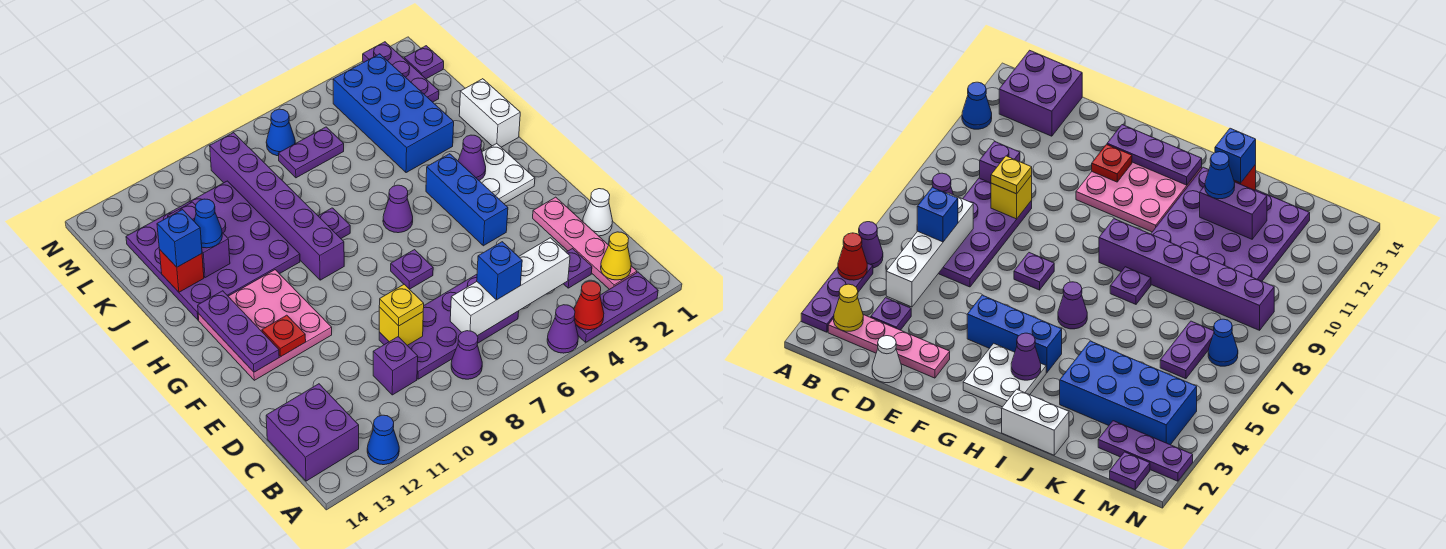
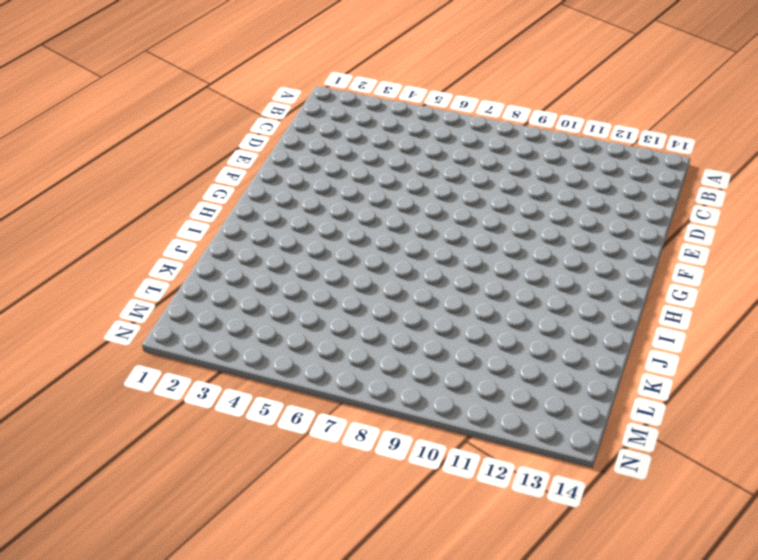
none -> purple plate A2:A4 level 1
none -> purple cone A5 level 1
none -> blue cone A12 level 1
none -> pink plate B2:E2 level 1

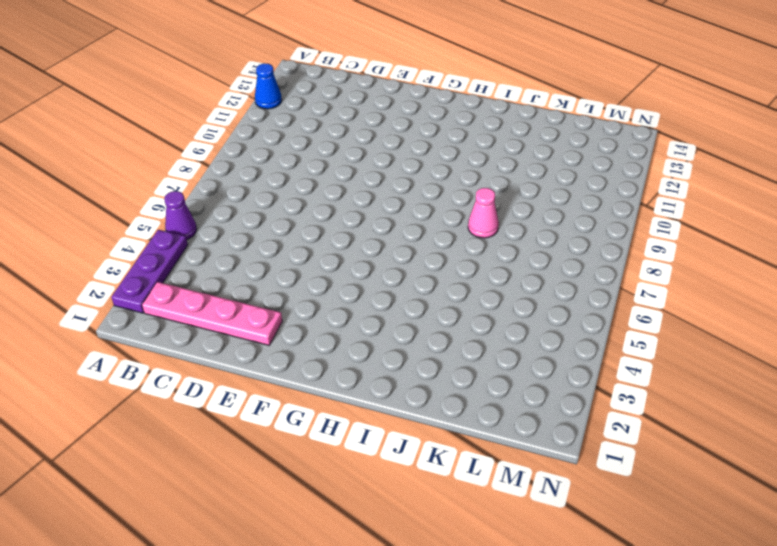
pink cone J8 level 1 -> none
none -> purple cone B8 level 1
none -> purple brick B13:C14 level 1
none -> purple plate C3 level 1
none -> purple plate C6:D9 level 1

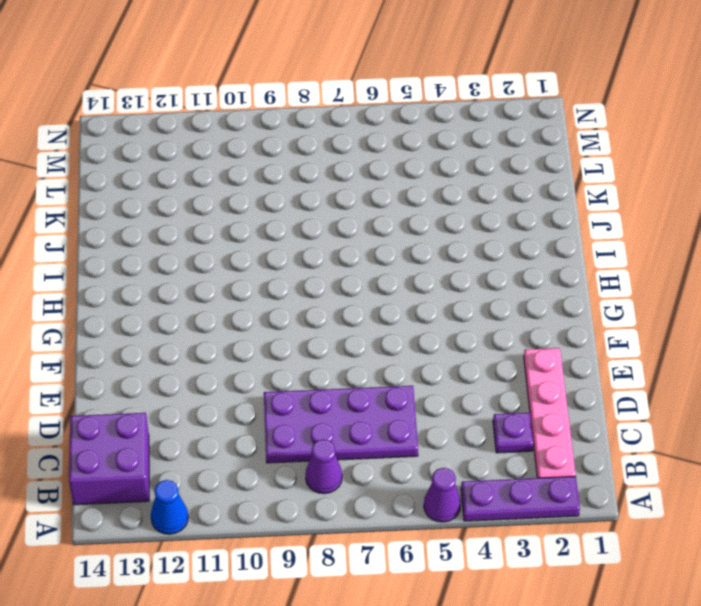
none -> purple brick C10 level 1
none -> white cone D1 level 1
none -> blue brick F4:H4 level 1
none -> purple plate F7 level 1

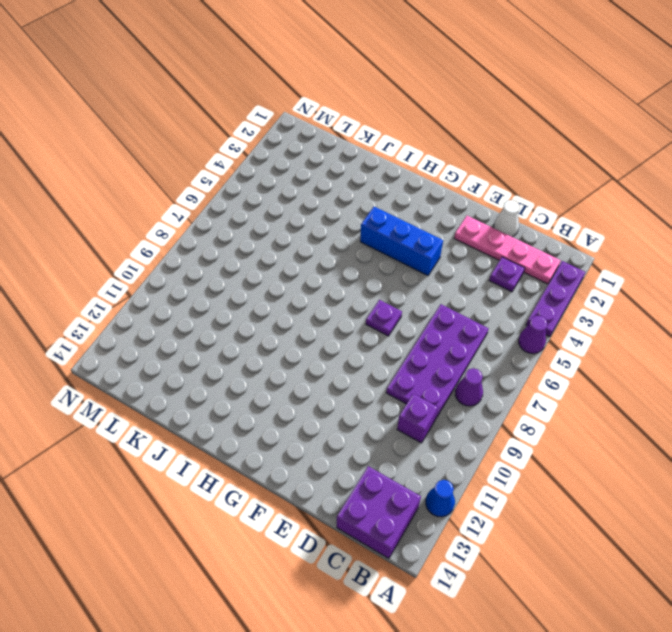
none -> pink plate F11:H13 level 1
none -> white plate G2:H3 level 1
none -> purple cone H6 level 1
none -> purple brick H9:M9 level 1

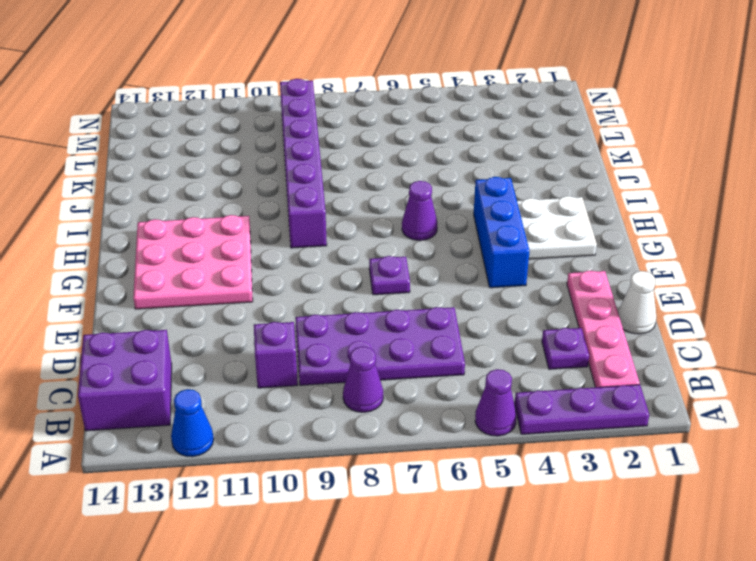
none -> white brick I1:J1 level 1
none -> purple plate I8 level 1
none -> purple plate I10:L13 level 1
none -> blue brick J3:M4 level 1

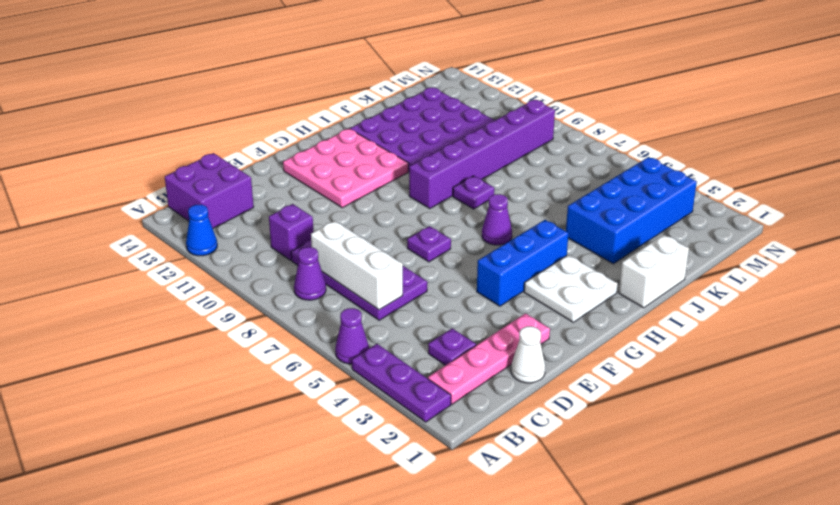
white brick C6:C8 level 2 -> white brick C4:C7 level 2
none -> purple plate L2:N2 level 1
none -> purple plate L6:L7 level 1
none -> purple plate M1 level 1
none -> blue cone M7 level 1

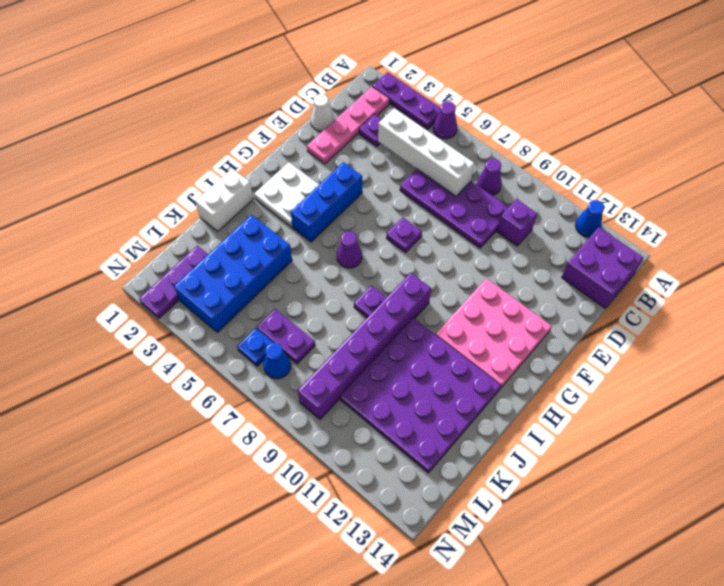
blue plate M6 level 1 -> none
none -> purple plate M1 level 1
none -> red cone A4 level 2
none -> yellow cone B2 level 2
none -> yellow brick D9 level 2

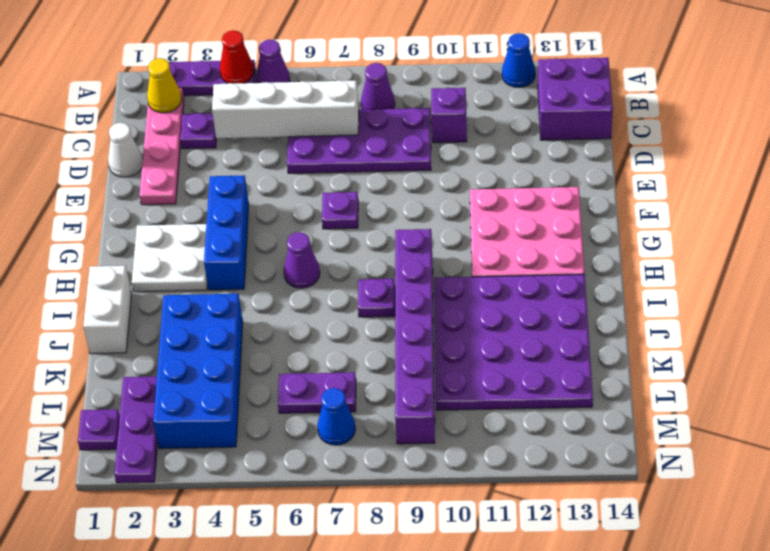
none -> yellow brick D9 level 2
none -> red plate F12 level 2
none -> purple plate F13:H13 level 2
none -> purple cone H3 level 2

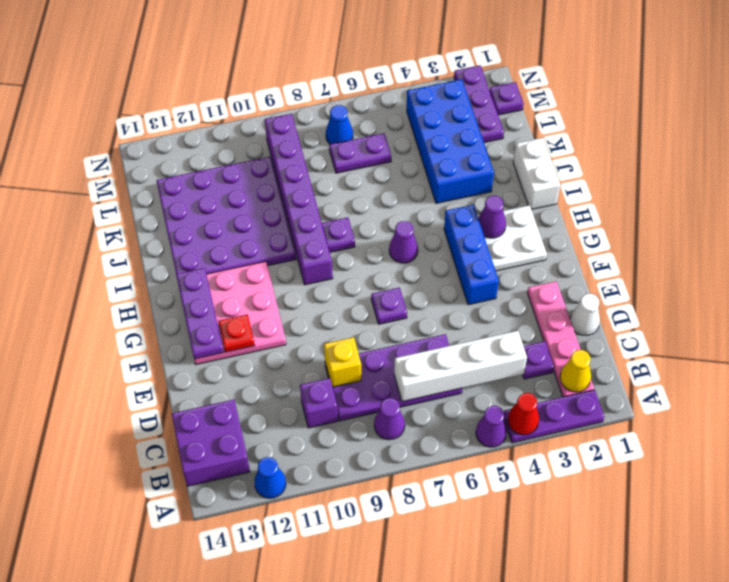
none -> purple brick J12:K12 level 2
none -> red brick J13 level 2
none -> blue brick C6 level 3
none -> yellow plate D9 level 3

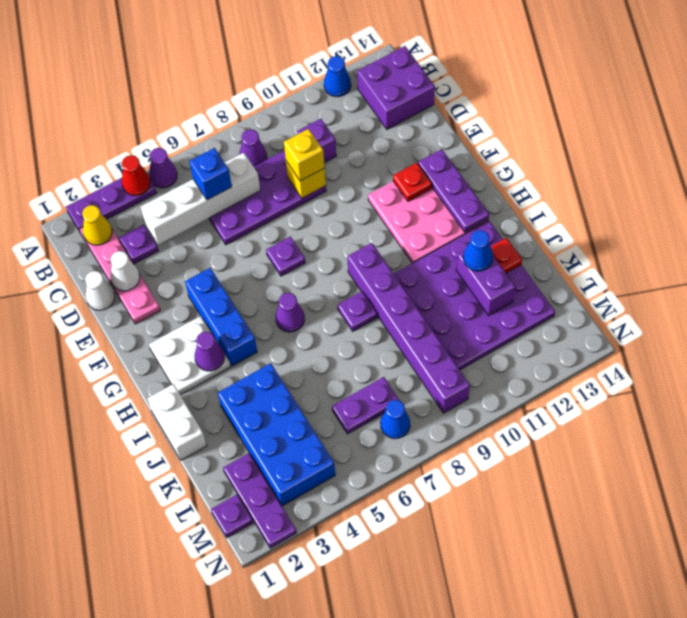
white cone D2 level 2 -> none
yellow brick D9 level 3 -> yellow plate D9 level 3
red plate J13 level 2 -> red brick J13 level 2
none -> blue brick J13 level 3

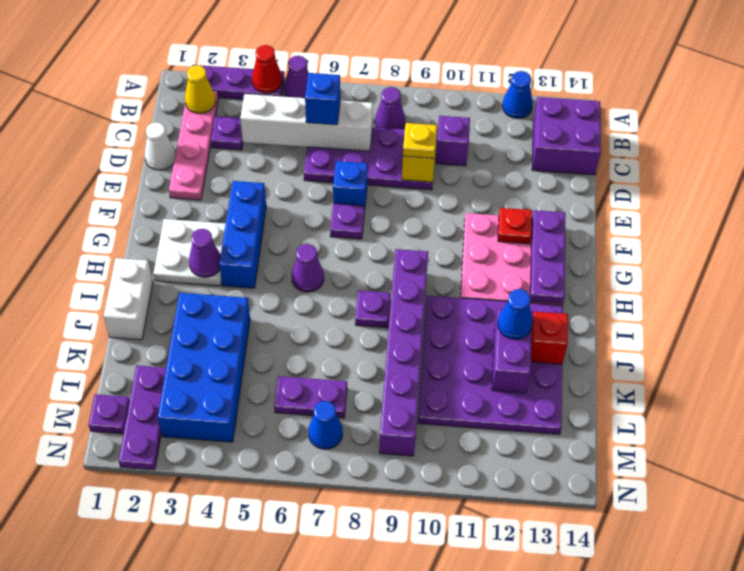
blue brick E7 level 1 -> blue brick J13 level 3

